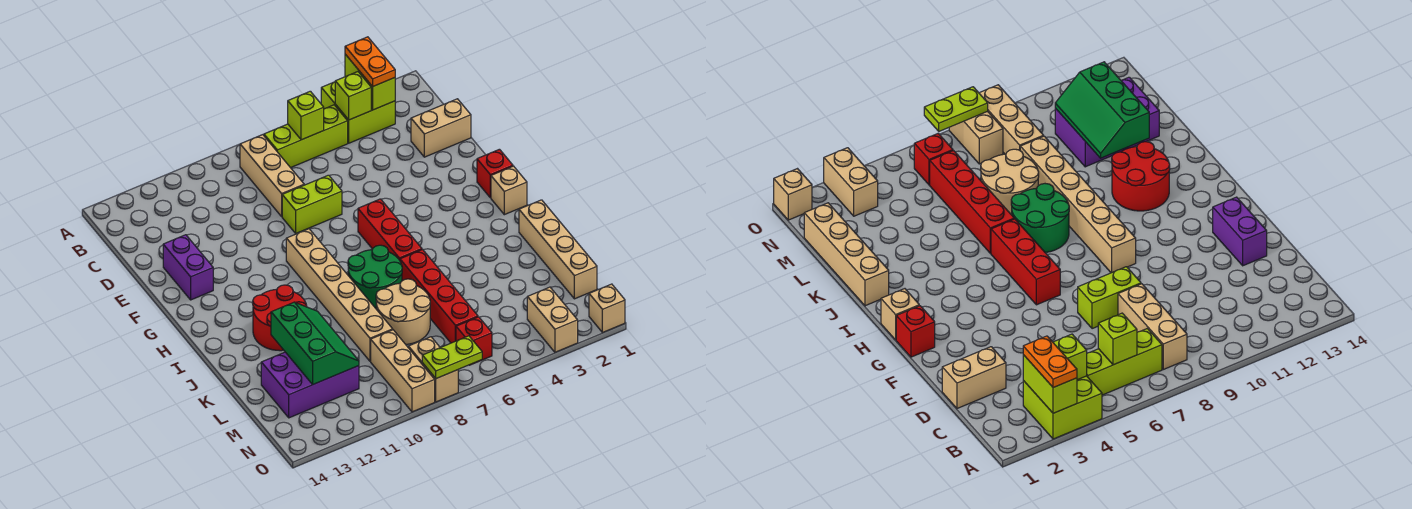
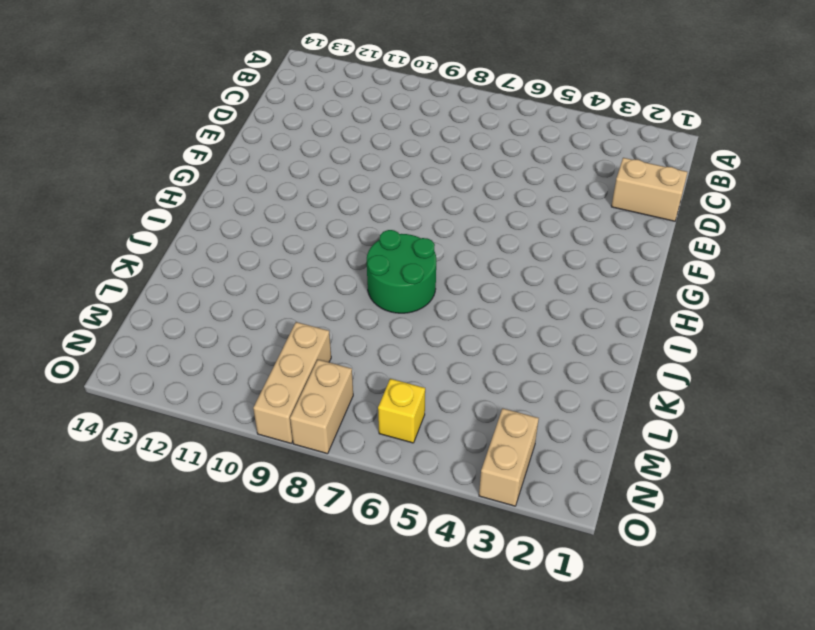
yellow brick N6 level 1 -> red brick N6 level 1
none -> lime brick A3:B4 level 1
none -> lime brick B5:B7 level 1
none -> tan brick B8:D8 level 1

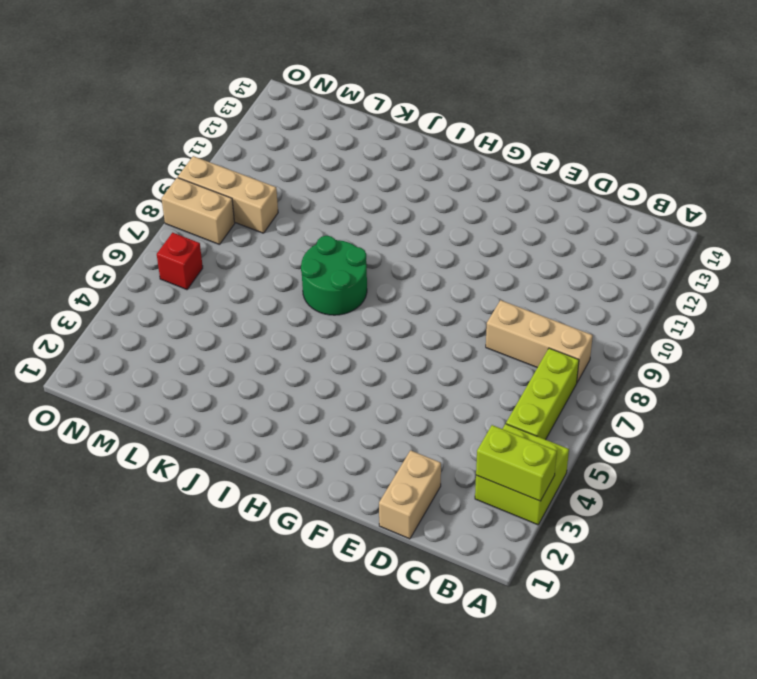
none -> lime brick E7:E8 level 1
none -> purple brick E13:F13 level 1
none -> red brick G1 level 1

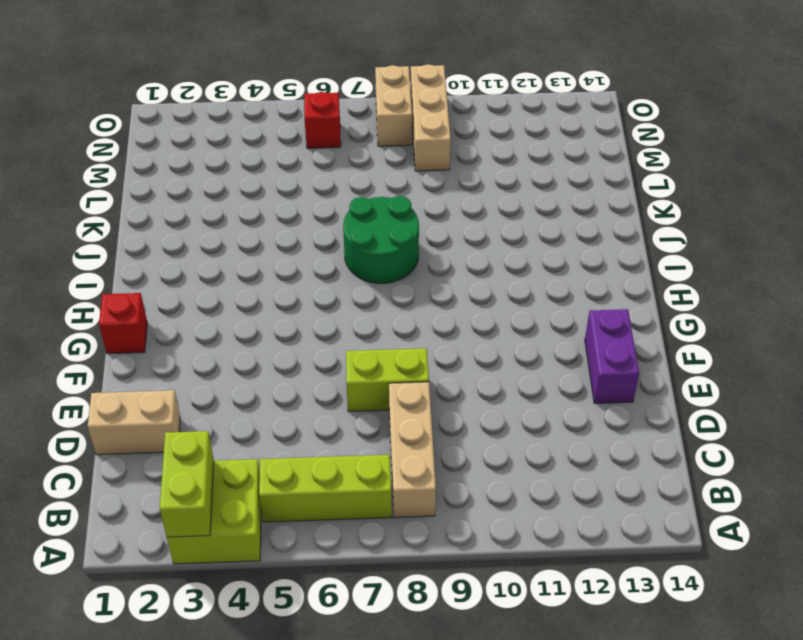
none -> red brick G6:I6 level 1
none -> tan brick G9:L9 level 1
none -> tan brick H1 level 1

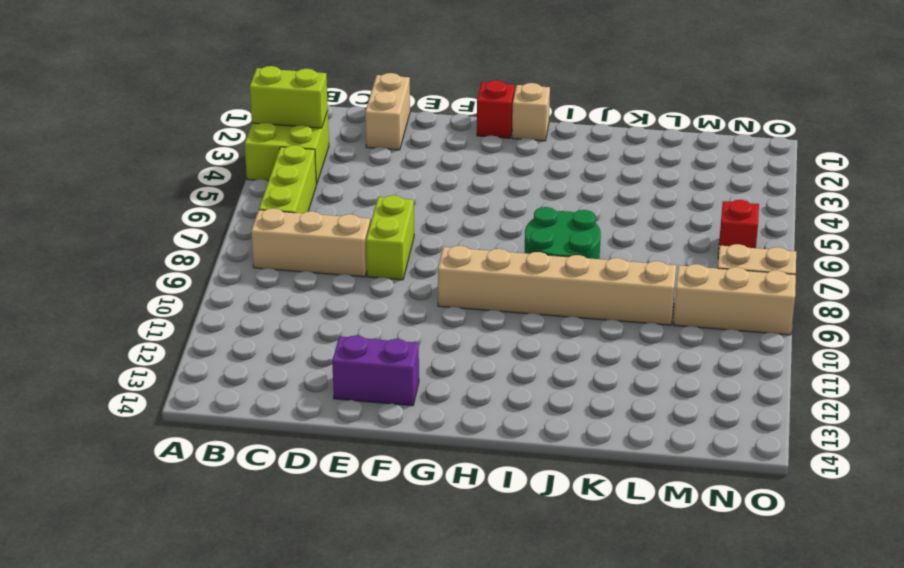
none -> red brick G6:I6 level 1
none -> red round brick I11:J12 level 1
none -> tan brick J1:M1 level 1

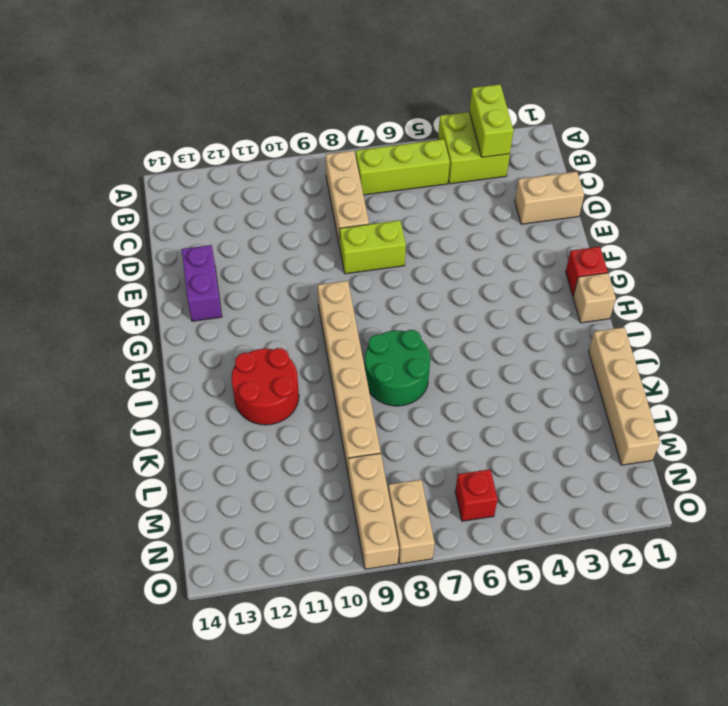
none -> red brick G6:I6 level 1
none -> red brick J6:M6 level 1
none -> tan round brick K7:L8 level 1

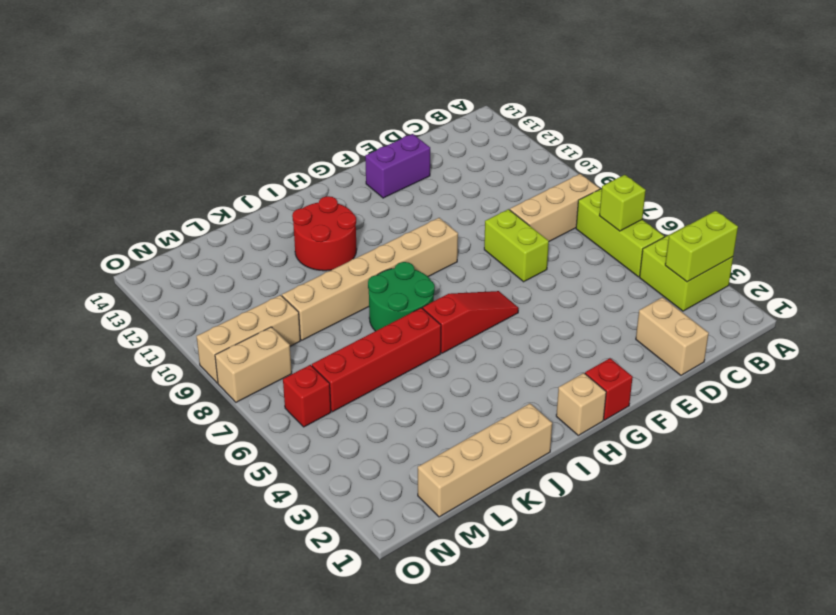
red slope G6:I6 level 1 top I -> red brick G6:I6 level 1
none -> tan round brick K7:L8 level 1
none -> purple brick L11:M13 level 1
none -> tan brick N3:O3 level 1

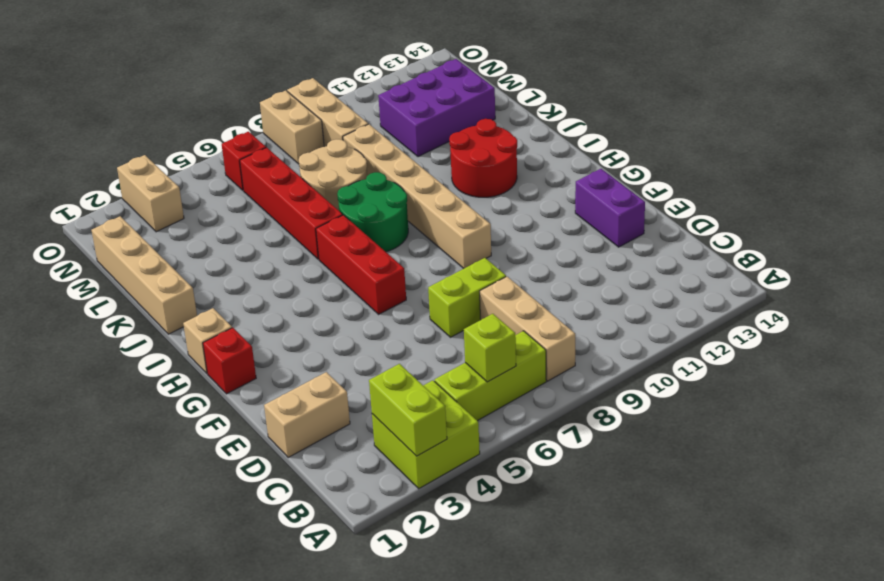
none -> tan brick O1 level 1
none -> lime brick B4 level 2
none -> green slope K11:M12 level 2 top 12

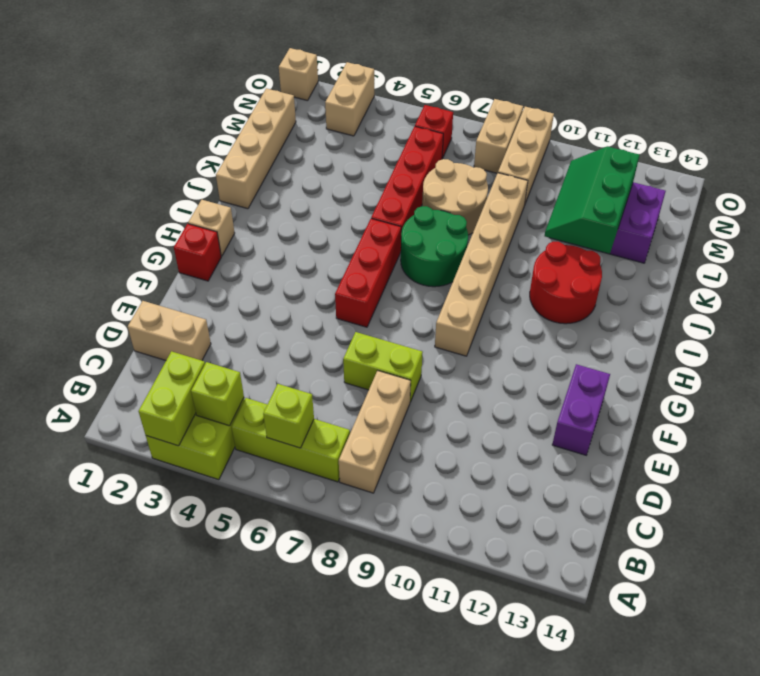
none -> lime plate O7:O8 level 2
none -> orange plate A3:B3 level 3

